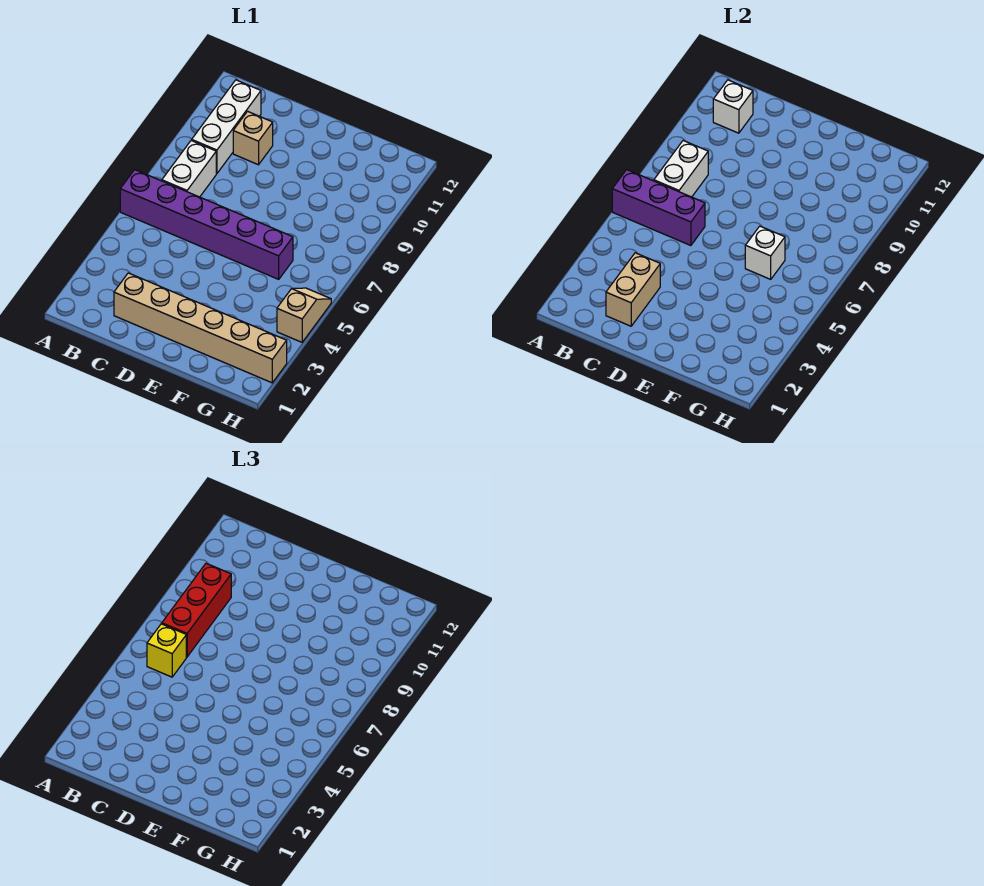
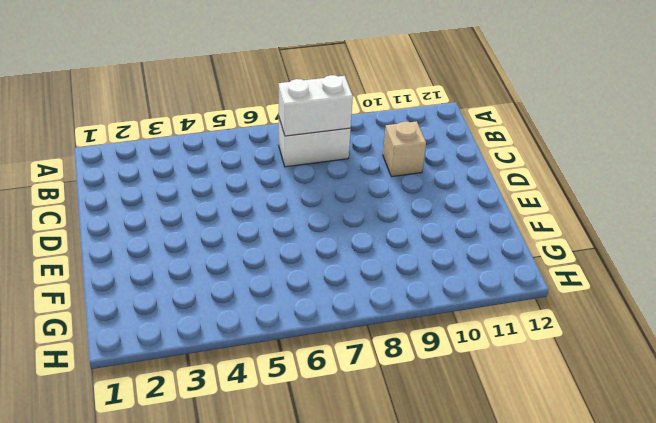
none -> purple brick A6:F6 level 1
none -> white brick B9:B11 level 1
none -> tan brick C2:H2 level 1

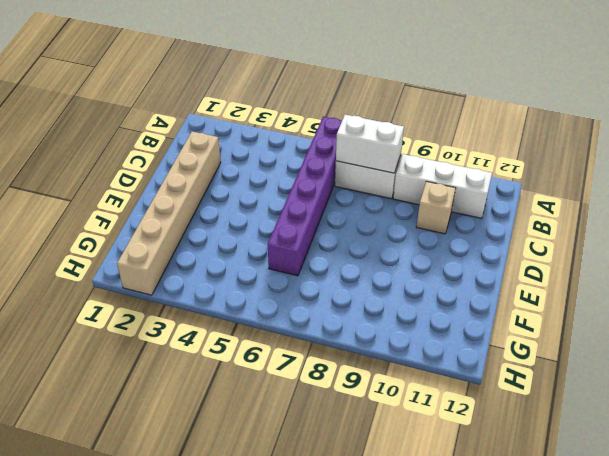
none -> tan slope H4:H5 level 1 top 4
none -> purple brick A6:C6 level 2
none -> white brick B11 level 2

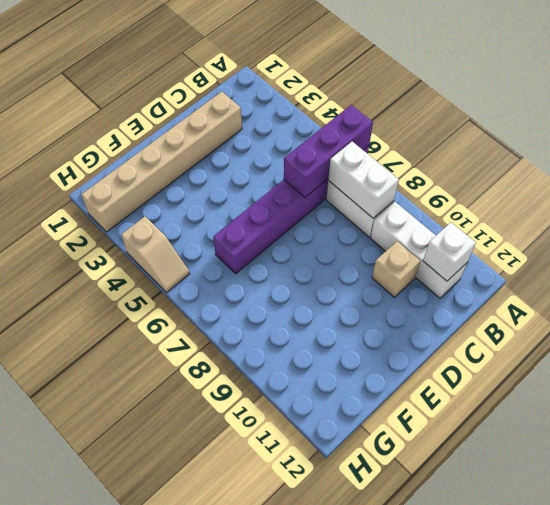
none -> tan brick C2:C3 level 2
none -> white brick F6 level 2
none -> yellow brick B6 level 3

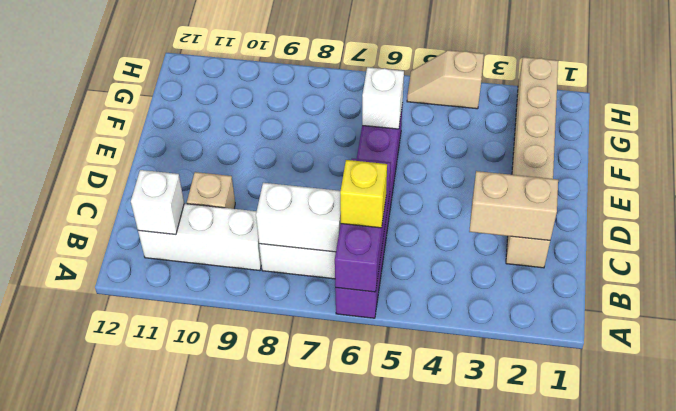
none -> red brick B7:B9 level 3

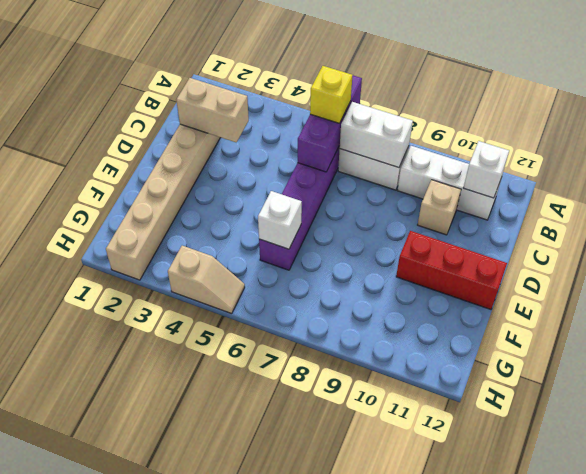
red brick E10:E12 level 1 -> red brick B7:B9 level 3

